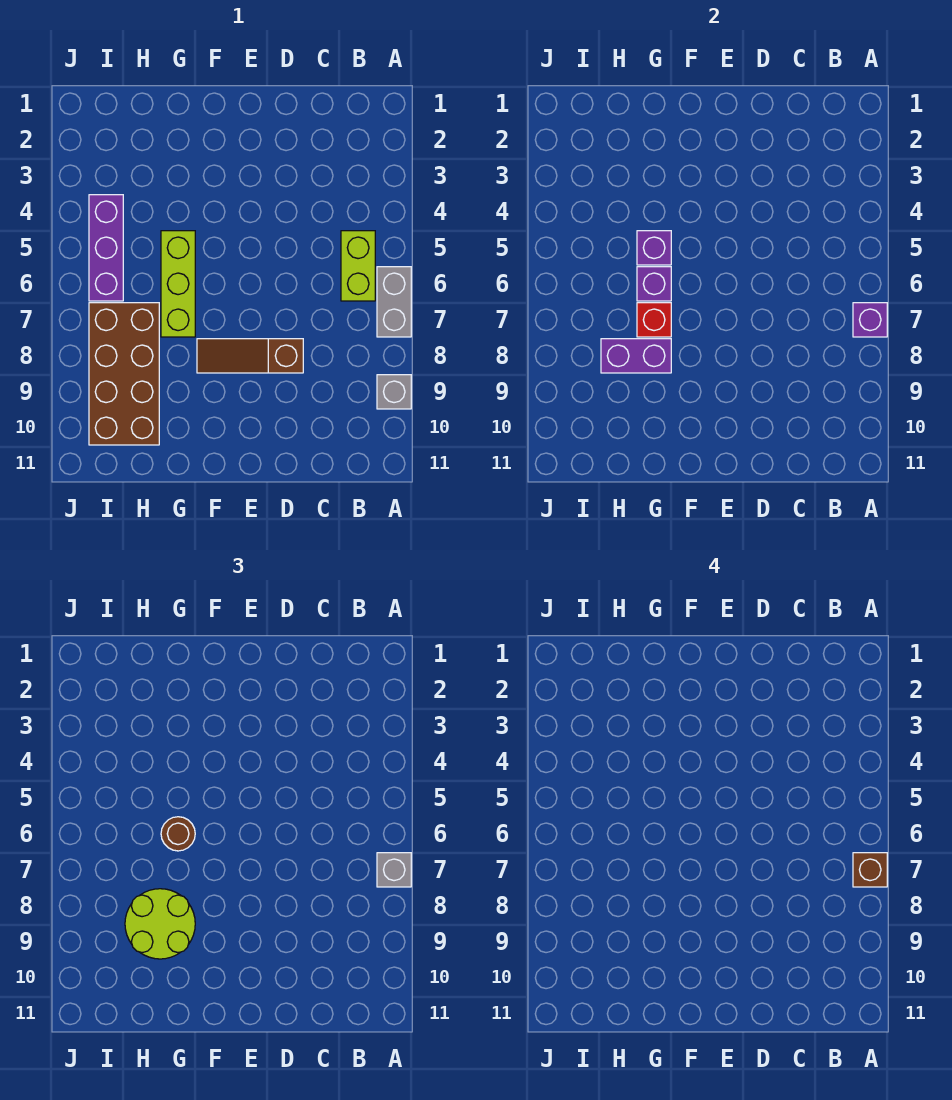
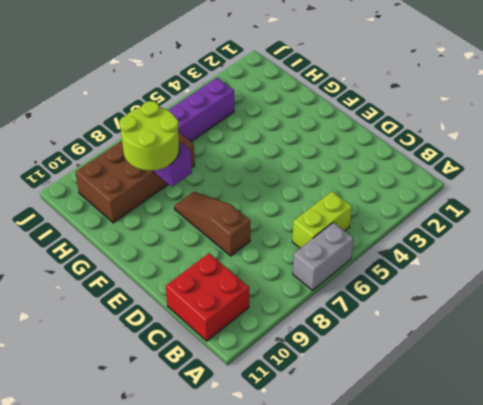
red brick B10:C11 level 1 -> none
none -> grey brick A9 level 1
none -> lime brick G5:G7 level 1
none -> purple brick A7 level 2

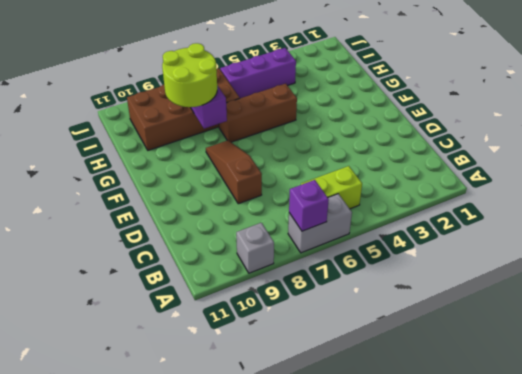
brown brick G5:G7 level 1 -> lime brick G5:G7 level 1
none -> purple brick G5 level 2
none -> purple brick G6 level 2
none -> red brick G7 level 2

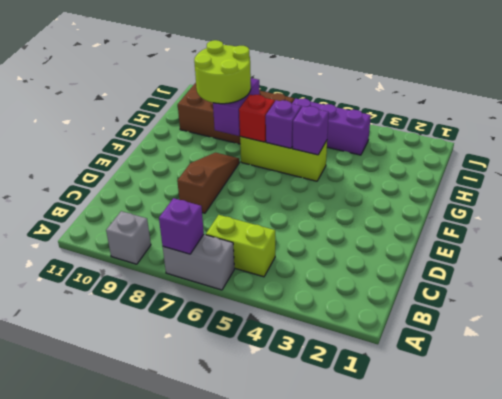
none -> grey brick A7 level 3
none -> brown round brick G6 level 3
none -> brown brick A7 level 4

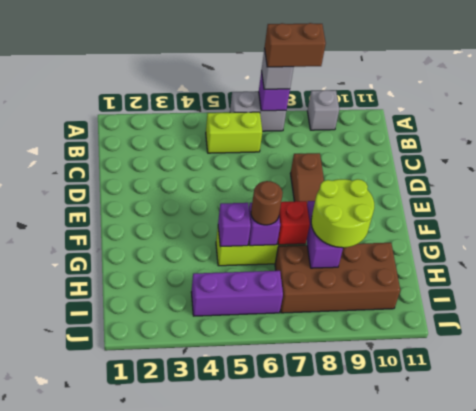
brown brick A7:A8 level 4 -> brown brick A7 level 4

